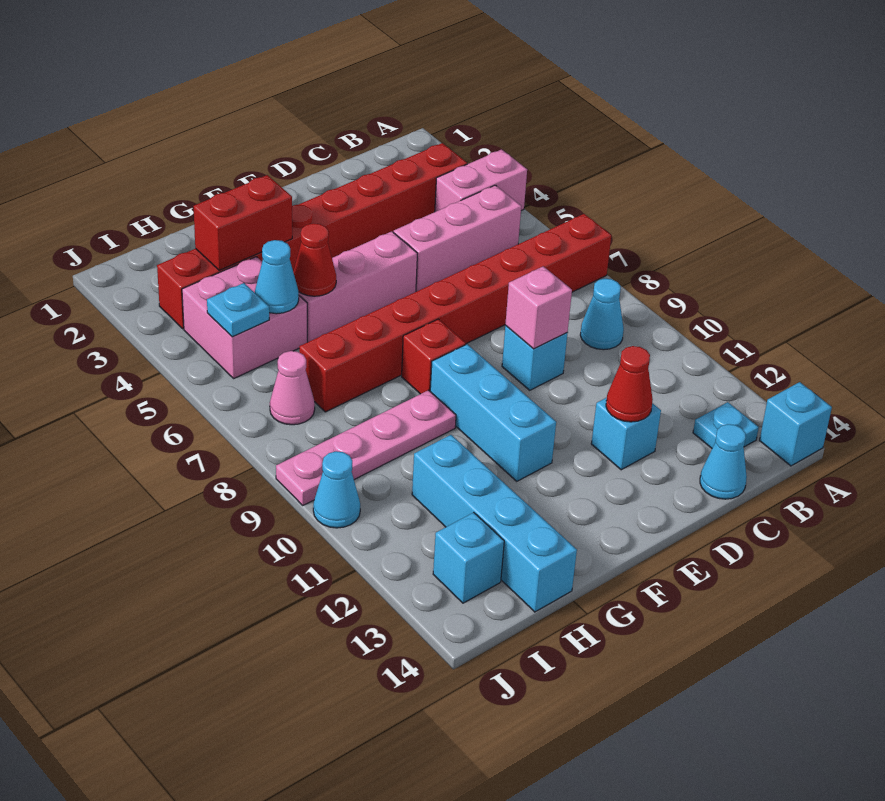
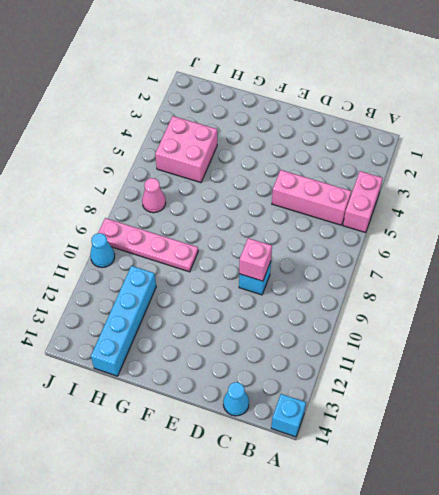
pink brick A4:A5 level 1 -> pink brick A4:B4 level 1
none -> red brick A7:H7 level 1
none -> red brick B3:I3 level 1
none -> cyan cone B9 level 1

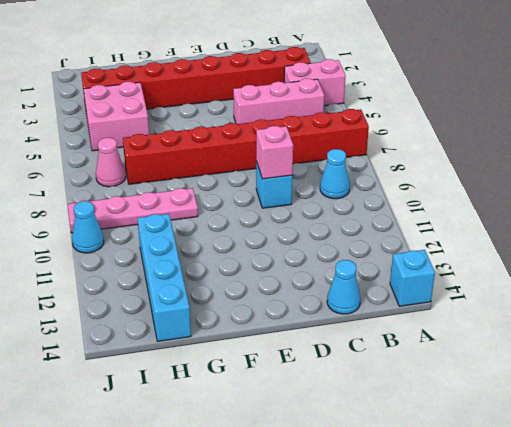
none -> cyan plate B13 level 1
none -> cyan brick D12 level 1
none -> pink brick E5:G5 level 1

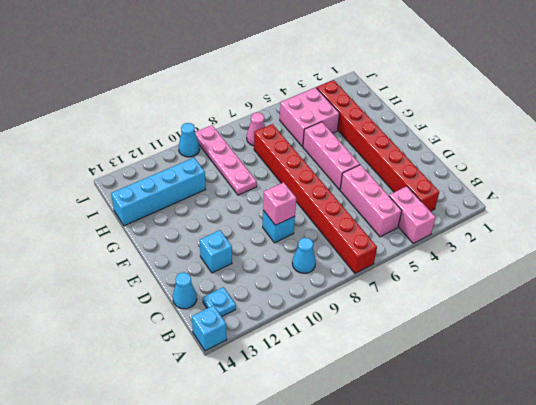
none -> red brick F8 level 1
none -> cyan brick F9:F11 level 1
none -> cyan brick I13 level 1

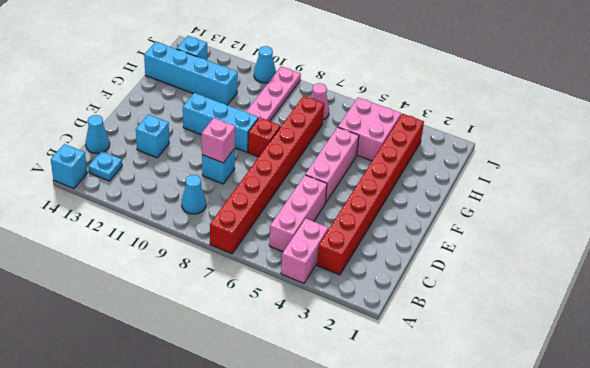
none -> red cone D12 level 2
none -> red brick G3:H3 level 2
none -> red cone G5 level 2

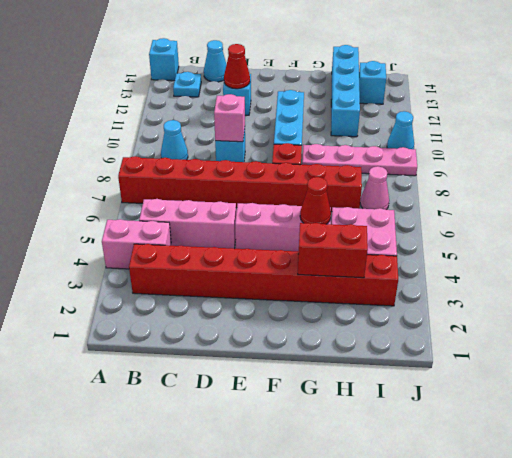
none -> cyan cone H5 level 2
none -> cyan plate I5 level 2

